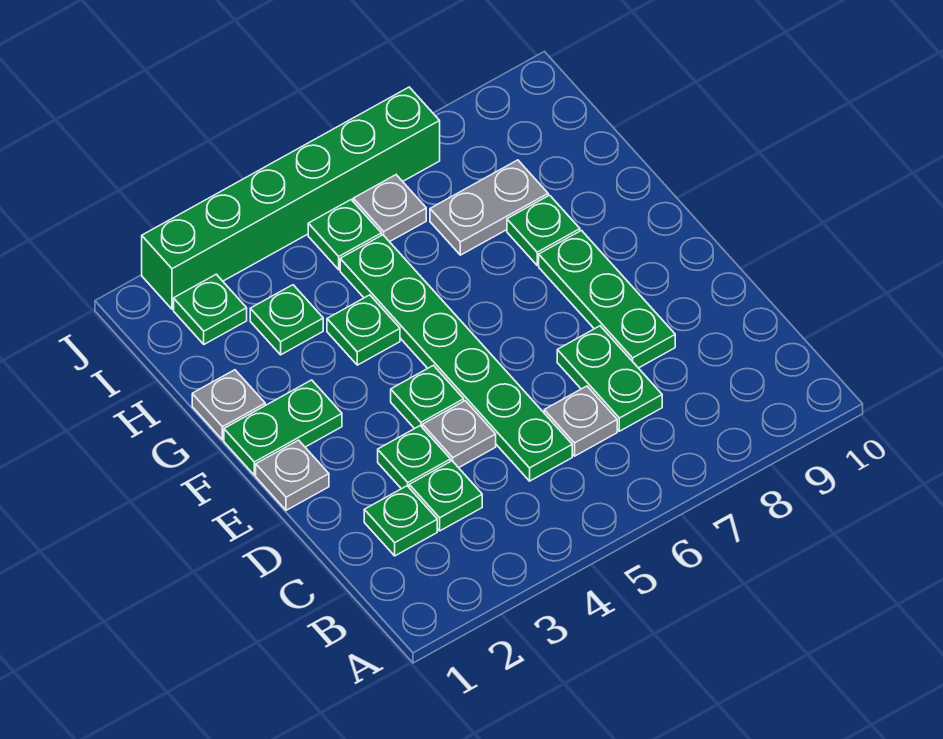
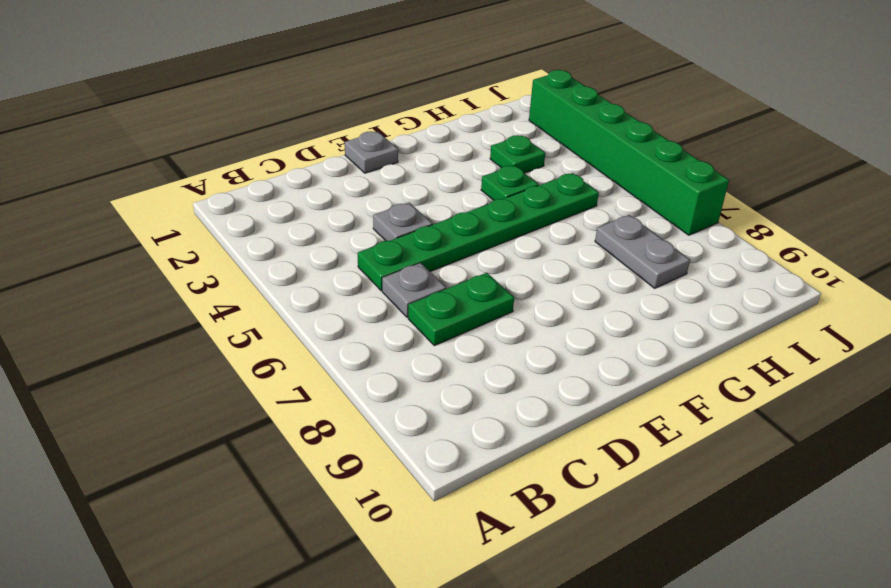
none -> green plate C2 level 1
none -> green plate C3 level 1
none -> green plate D3 level 1

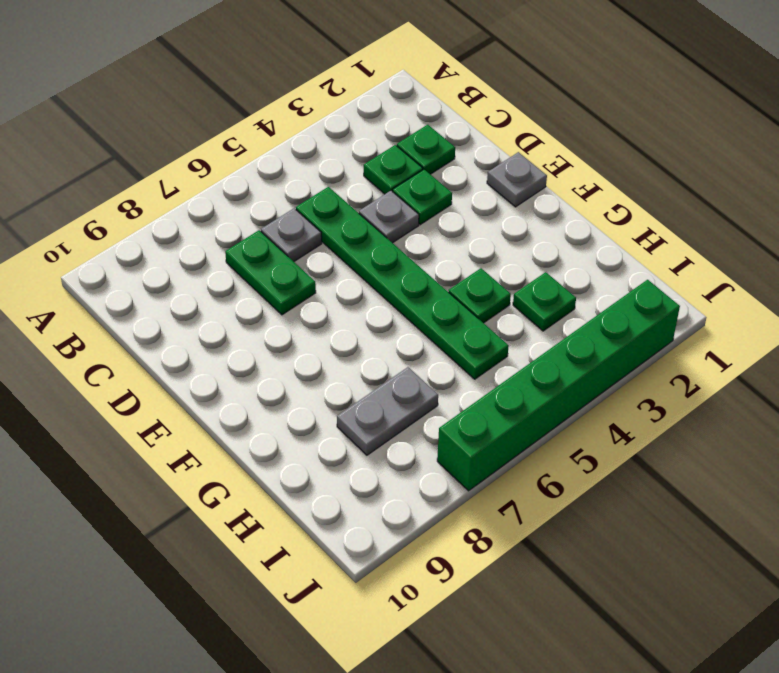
none -> green plate D8:F8 level 1
none -> green plate E4 level 1
none -> green plate F1:F2 level 1

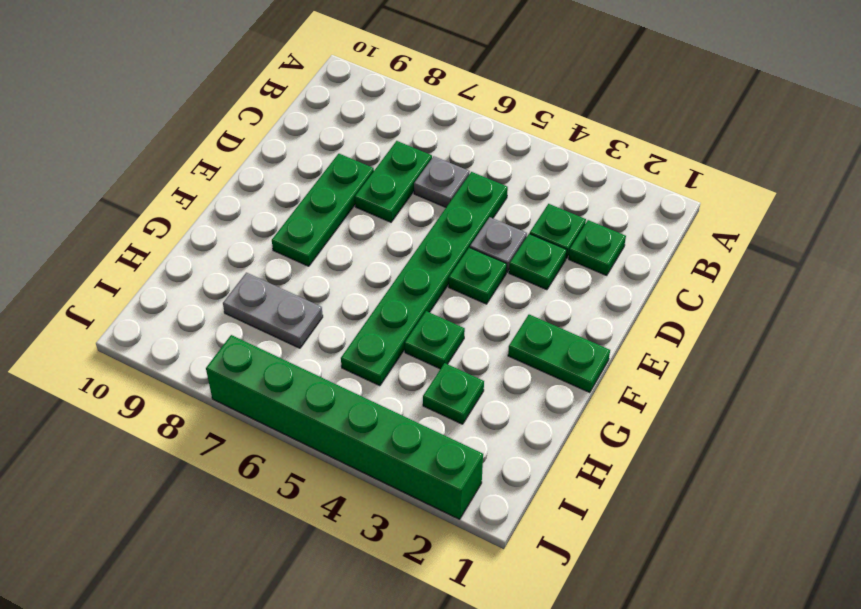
none -> grey plate E1 level 1
none -> grey plate G1 level 1
none -> green plate G8 level 1

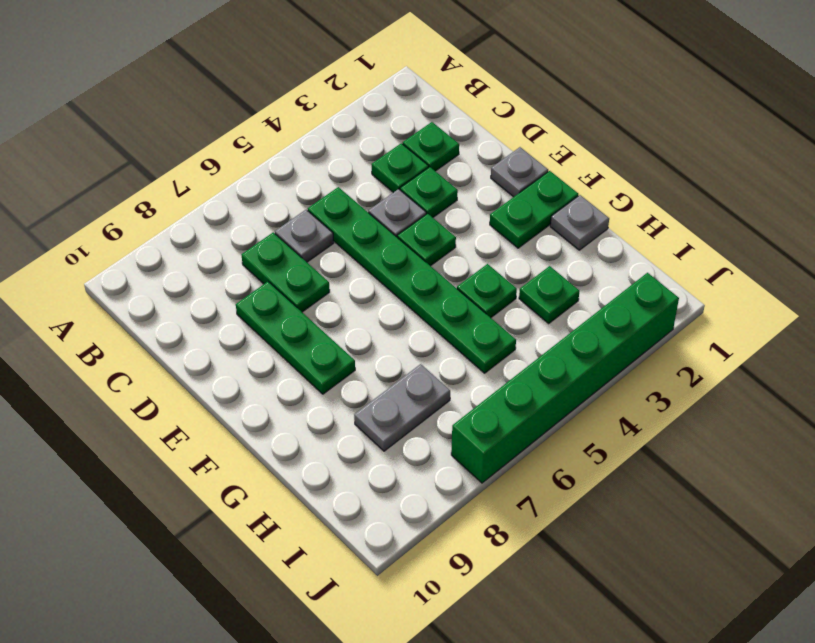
none -> green plate G8 level 1
none -> green plate I2 level 1
none -> green plate I5 level 1

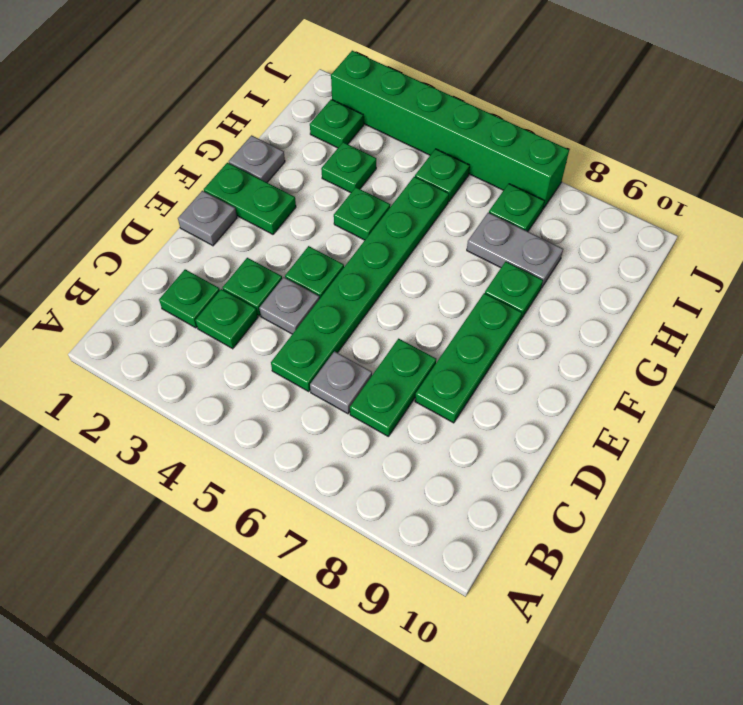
green plate I7 level 1 -> none
none -> grey plate I6 level 1

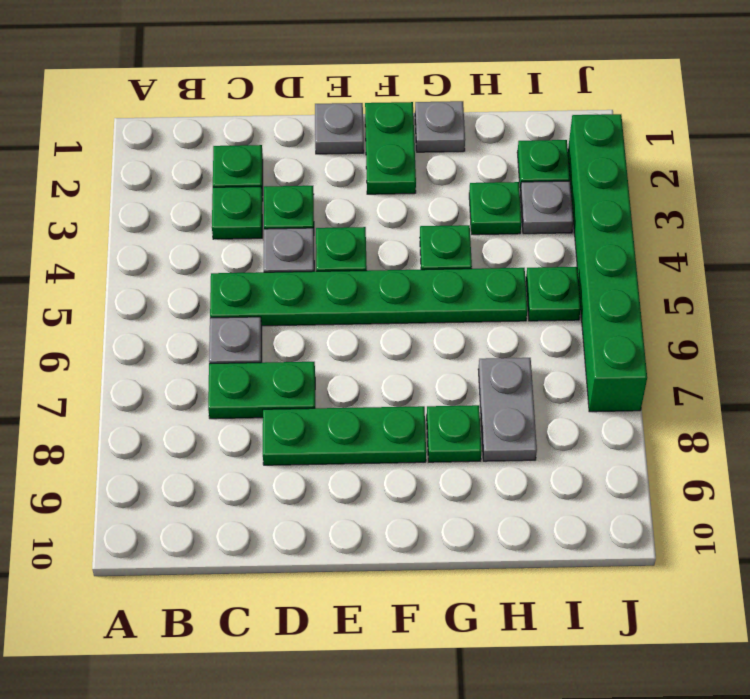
grey plate I3 level 1 -> grey plate I6 level 1

